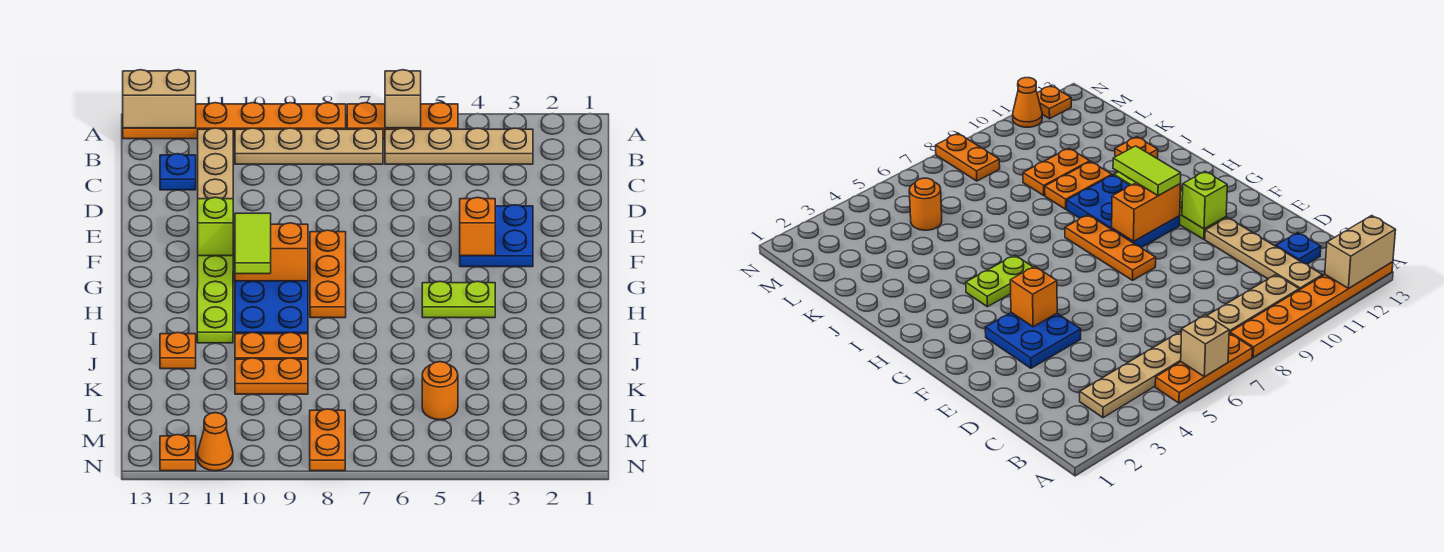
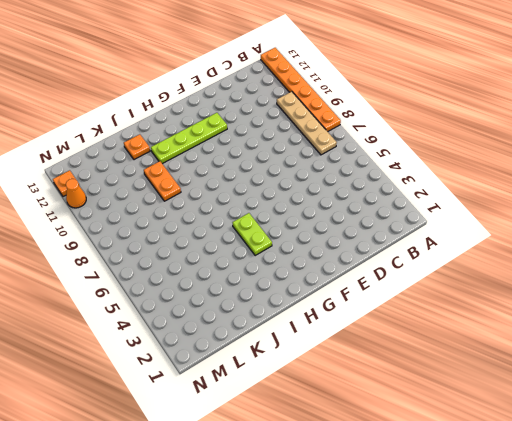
none -> orange plate A5:A7 level 1
none -> tan plate B3:B6 level 1
none -> tan plate B11:E11 level 1

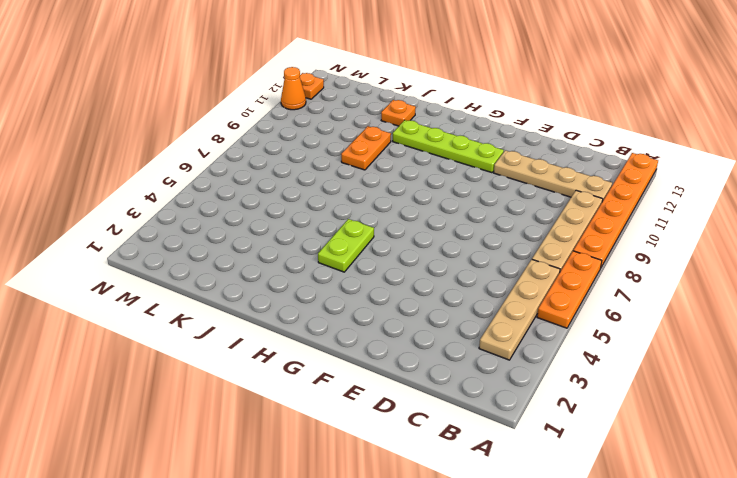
none -> blue plate C12 level 1
none -> blue plate E3:F4 level 1
none -> orange plate F8:H8 level 1

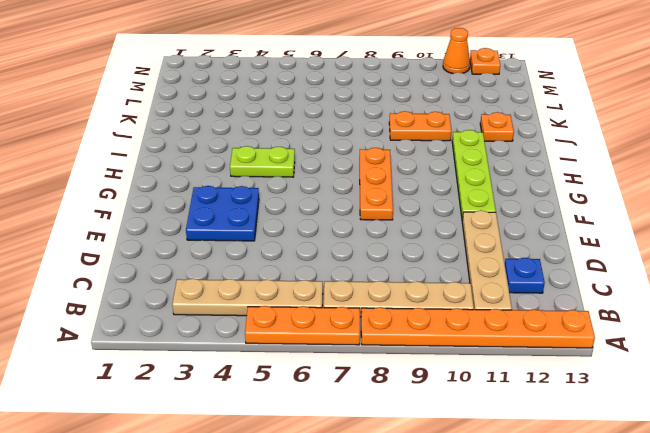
none -> blue plate G9:I10 level 1
none -> orange plate K9:K10 level 1
none -> orange round brick L5 level 1

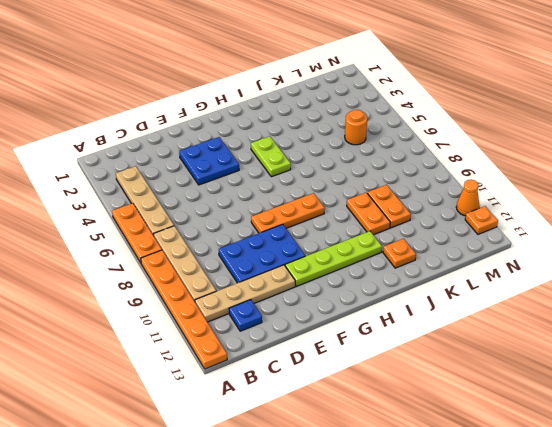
blue plate D9:F10 level 1 -> blue plate G9:I10 level 1
none -> orange plate M8:N8 level 1
none -> tan brick A6 level 2
none -> tan brick A12:A13 level 2

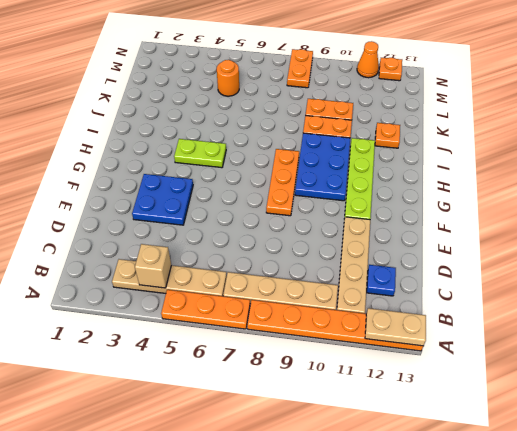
tan plate A12:A13 level 2 -> tan brick A12:A13 level 2
tan brick B4 level 2 -> tan brick A6 level 2
none -> orange brick F4 level 2
none -> lime brick F11 level 2
none -> orange brick G9:G10 level 2

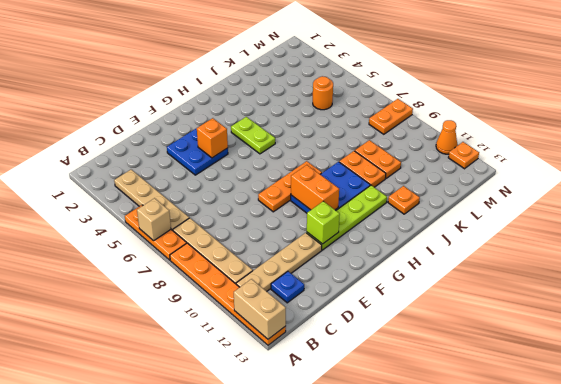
none -> lime tile G10:H10 level 3

